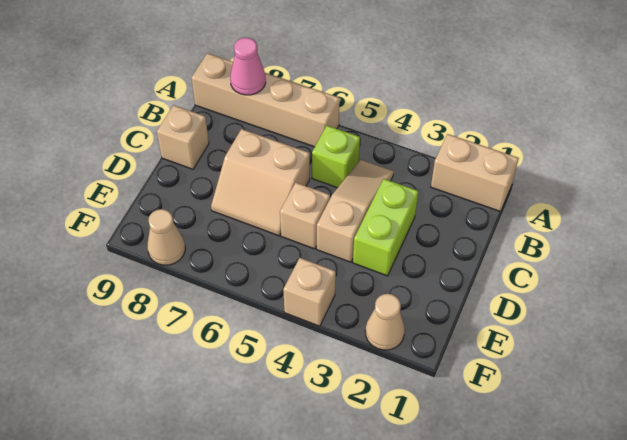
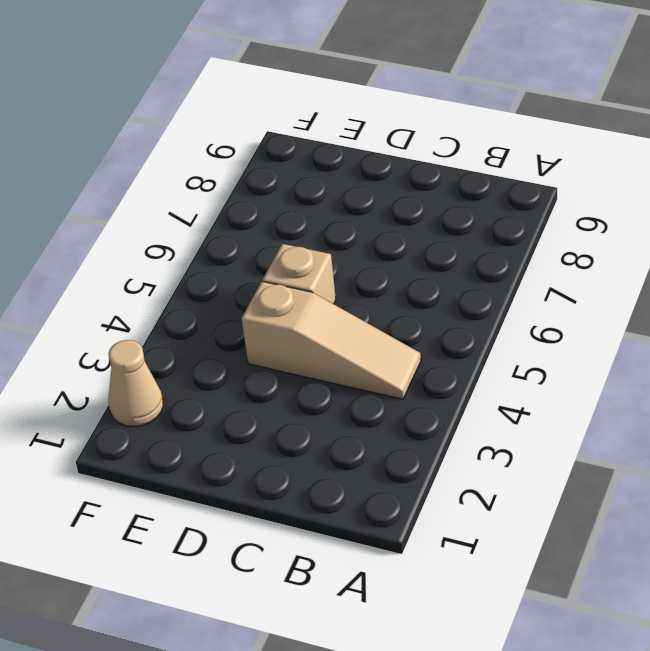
none -> tan brick A1:A2 level 1
none -> tan brick A6:A9 level 1
none -> lime brick B5 level 1

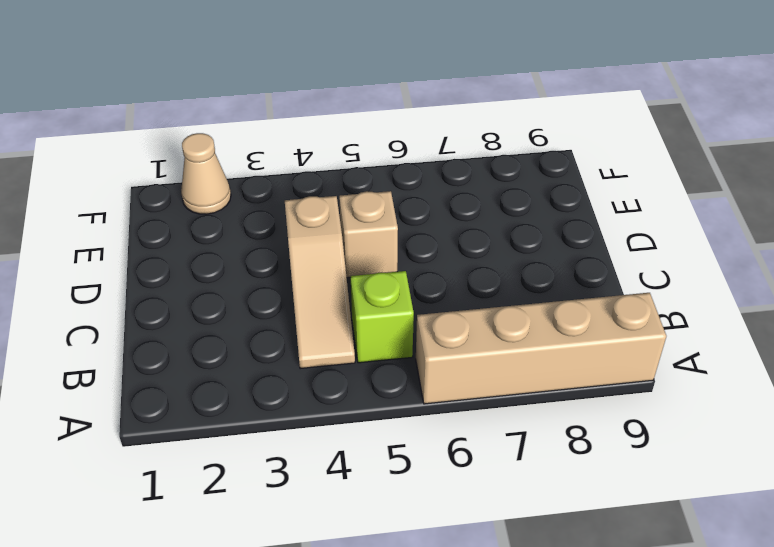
none -> tan brick A1:A2 level 1
none -> lime brick C3:D3 level 1
none -> tan slope C6:D7 level 1 top C

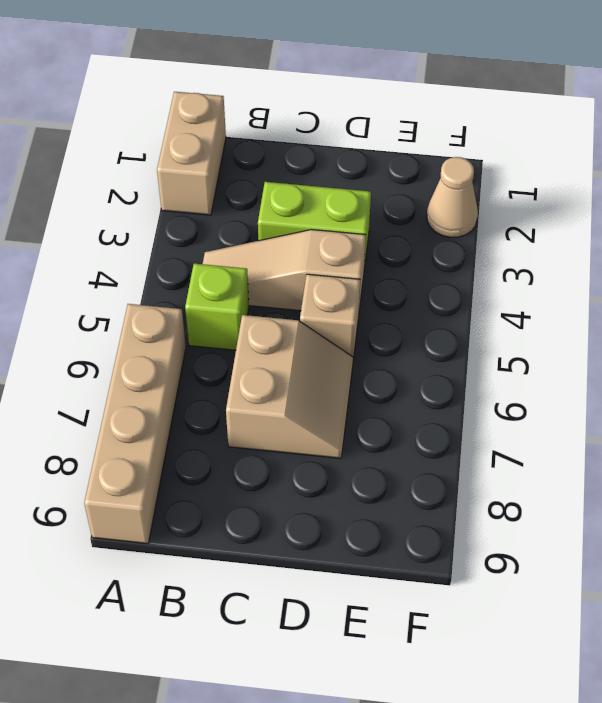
none -> tan brick C9 level 1
none -> tan brick F4 level 1
none -> tan cone F8 level 1

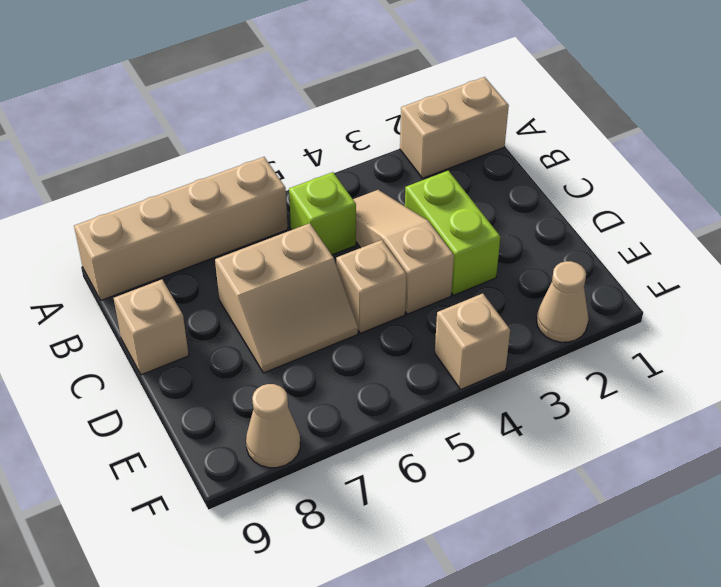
none -> pink cone A8 level 2

